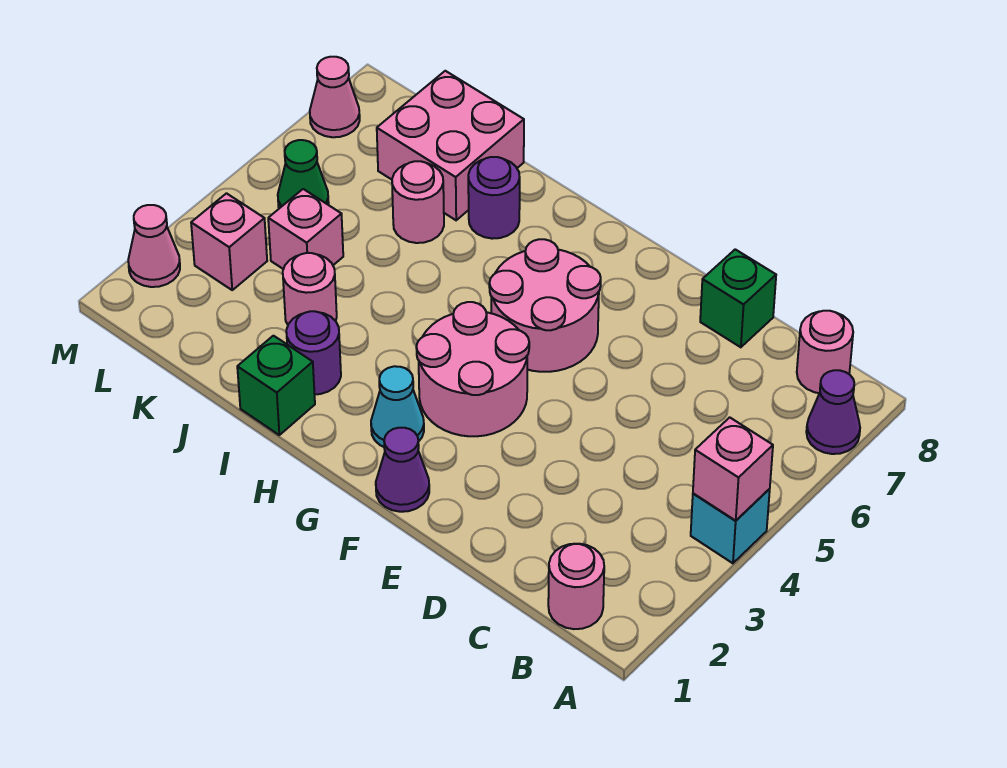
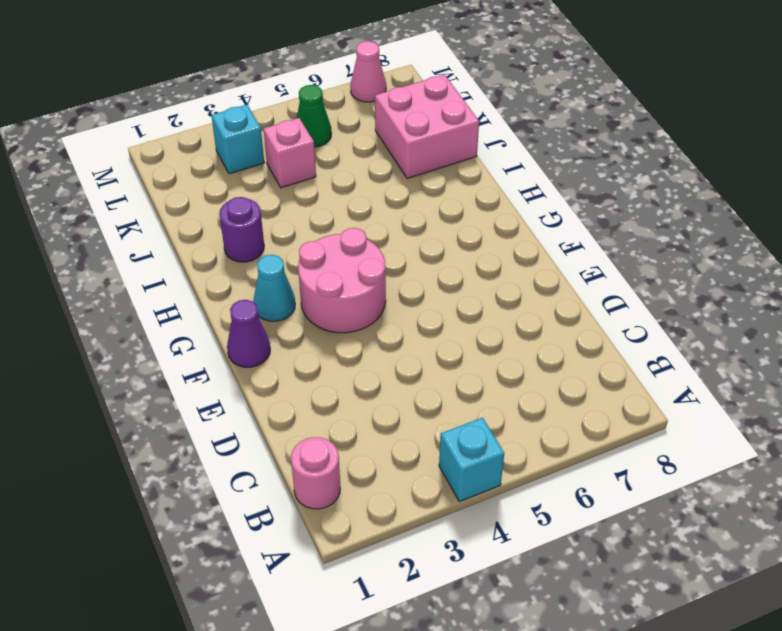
cyan brick L3 level 1 -> pink brick L3 level 1
none -> purple cone A7 level 1
none -> pink round brick B8 level 1
none -> green brick D8 level 1

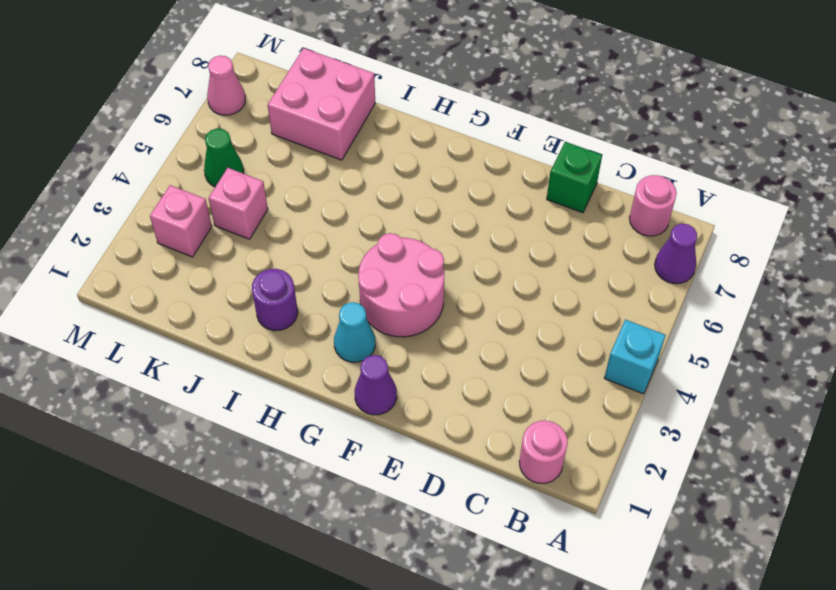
none -> pink round brick F5:G6 level 1
none -> green brick I1 level 1
none -> purple round brick I7 level 1

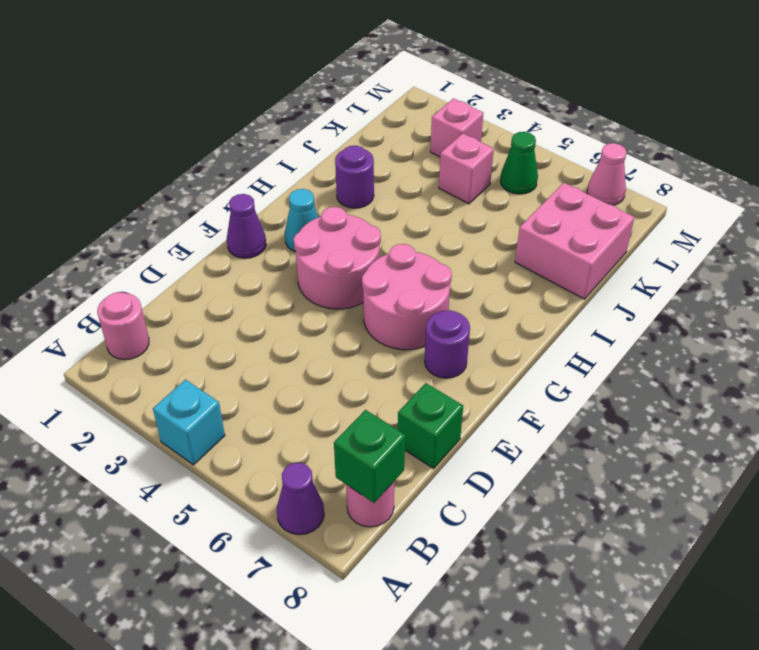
green brick B8 level 2 -> green brick I1 level 1
purple round brick F7 level 1 -> purple round brick I7 level 1
none -> pink round brick J3 level 1
none -> pink round brick J6 level 1
none -> pink cone M2 level 1

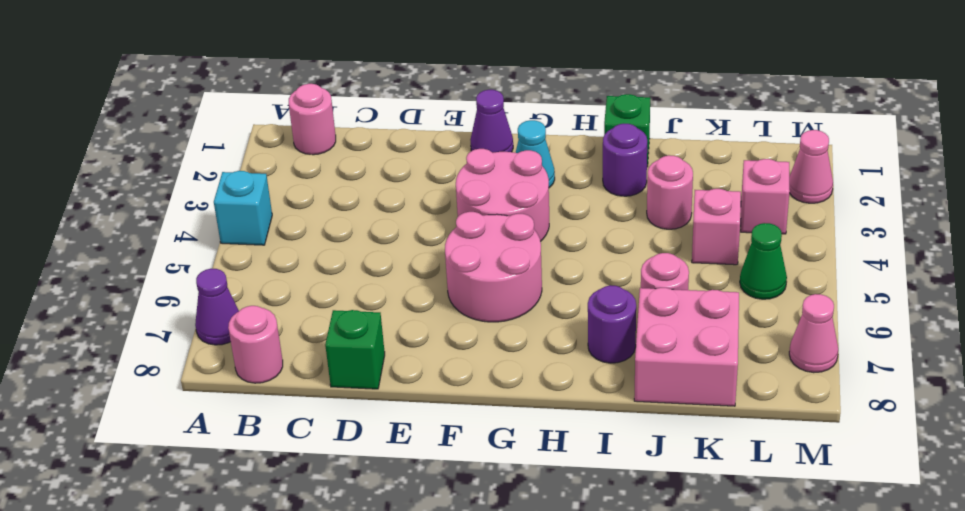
none -> pink brick A4 level 2

